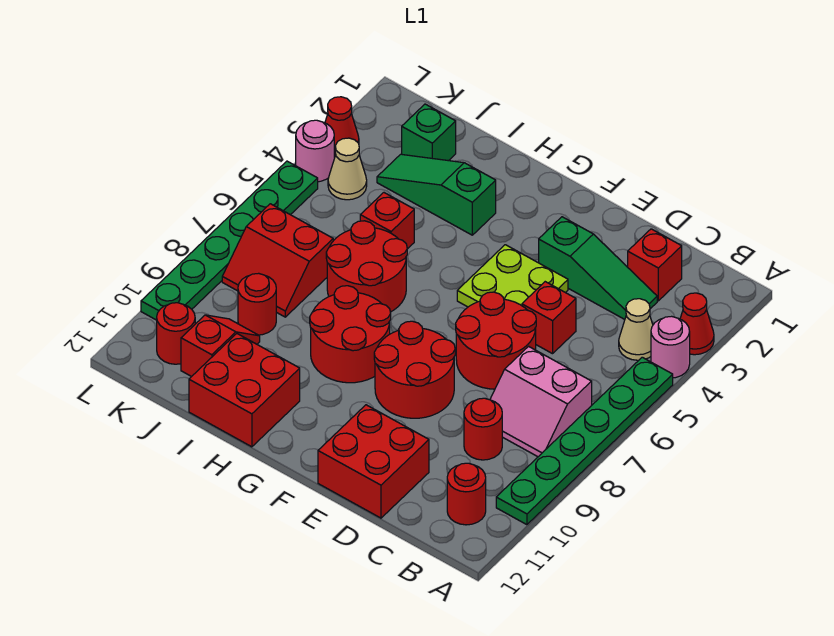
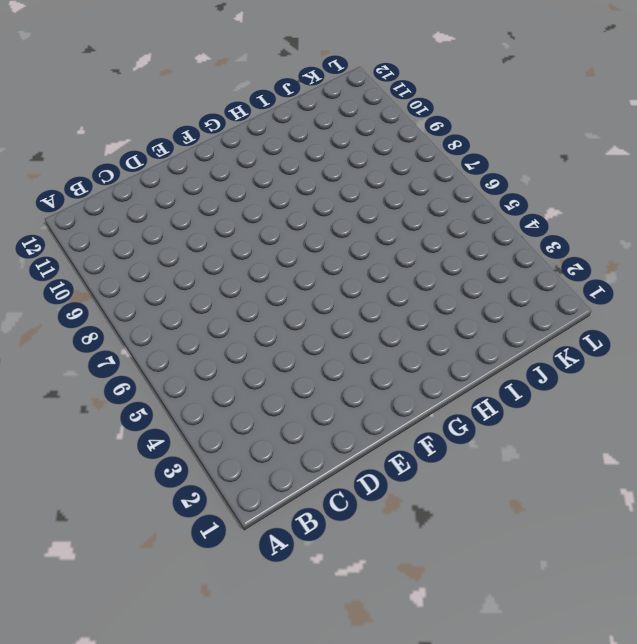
none -> red cone A3 level 1
none -> pink round brick A4 level 1
none -> green plate A5:A10 level 1

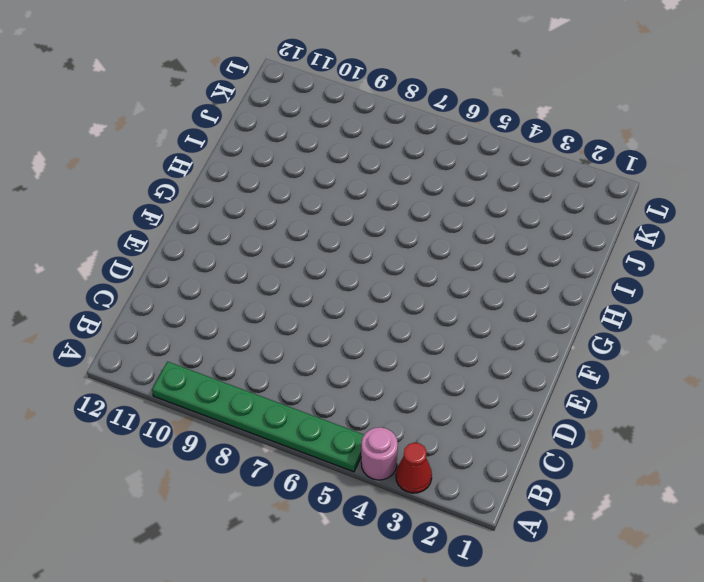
none -> tan cone B4 level 1
none -> pink slope B7:C8 level 1 top 7
none -> red round brick B11 level 1

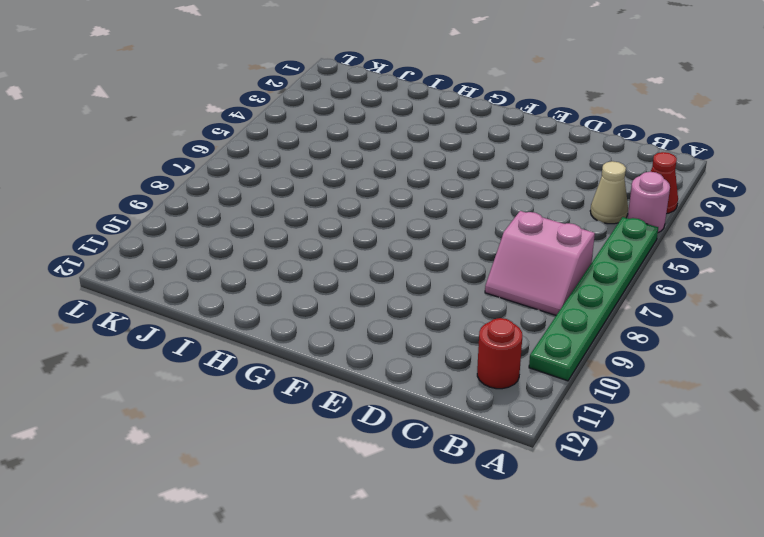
none -> red brick C2 level 1
none -> green slope C3:E3 level 1 top E
none -> red round brick C9 level 1

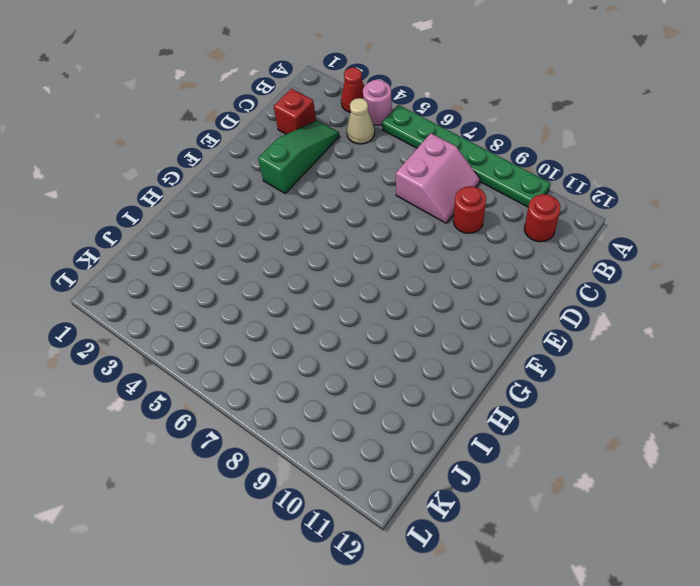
none -> red brick D5 level 1
none -> red round brick D6:E7 level 1
none -> red brick D11:E12 level 1

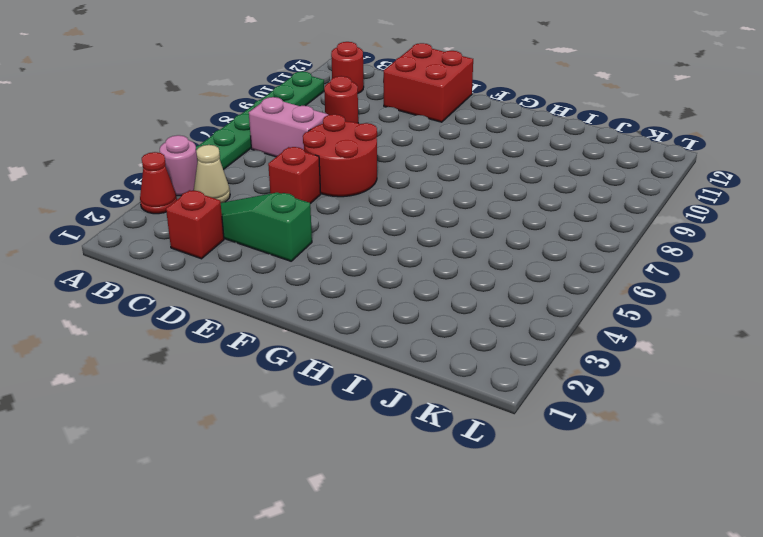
none -> lime plate E4:F5 level 1
none -> red round brick E8:F9 level 1
none -> red round brick G8:H9 level 1

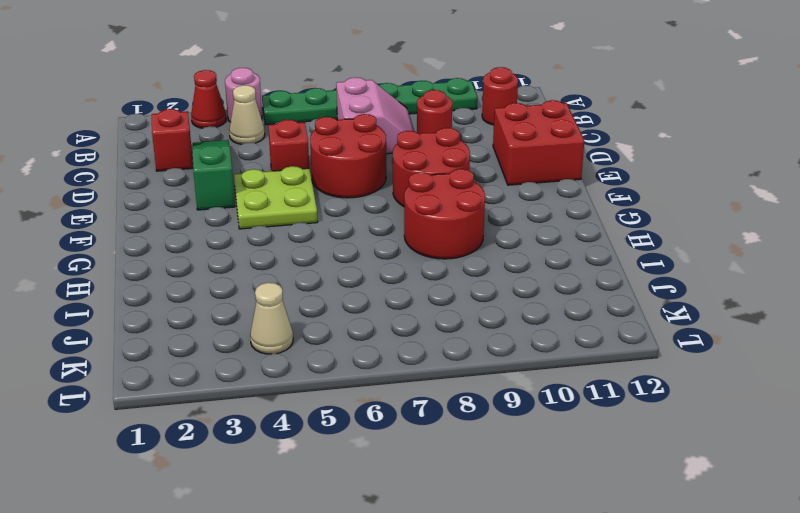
none -> green slope H3:J3 level 1 top H
none -> red round brick H6:I7 level 1
none -> red brick H11:I12 level 1

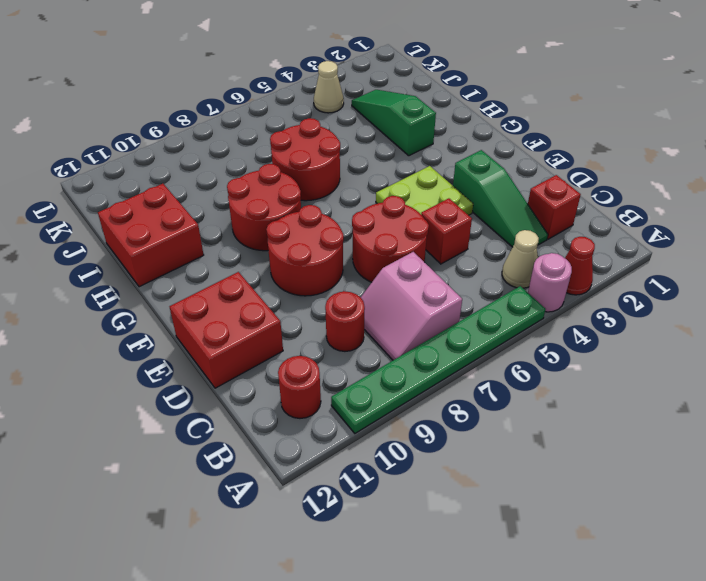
none -> red brick I5 level 1
none -> green brick J2 level 1
none -> red slope J7:K8 level 1 top 7

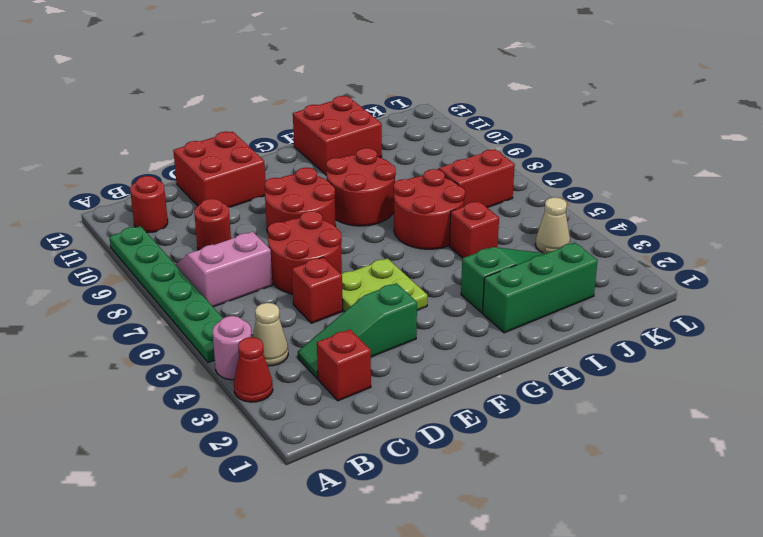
green brick H2:J2 level 1 -> green brick J2 level 1
none -> red round brick J9 level 1
none -> red slope J10:J11 level 1 top 11
none -> red round brick K11 level 1

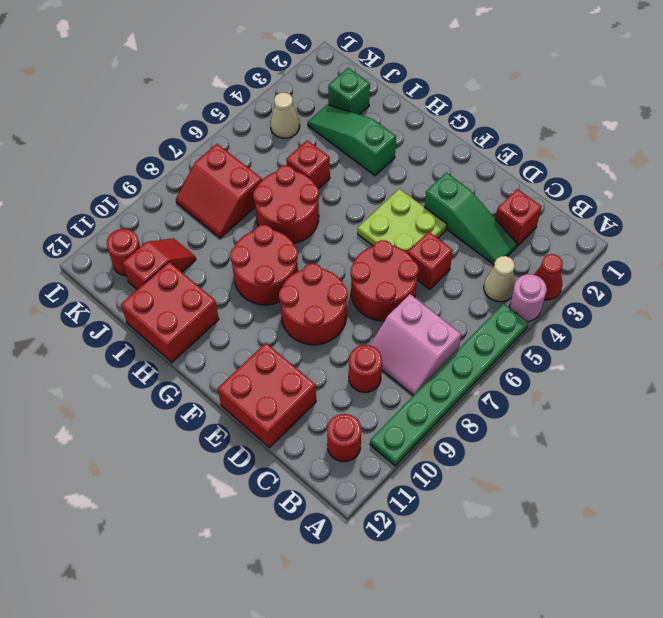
none -> red round brick J9 level 1
none -> red cone L3 level 1
none -> pink round brick L4 level 1

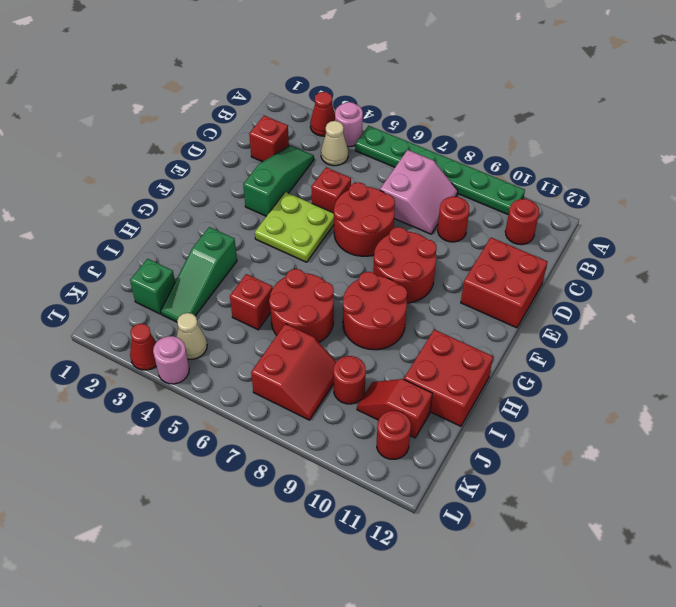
none -> green plate L5:L10 level 1

